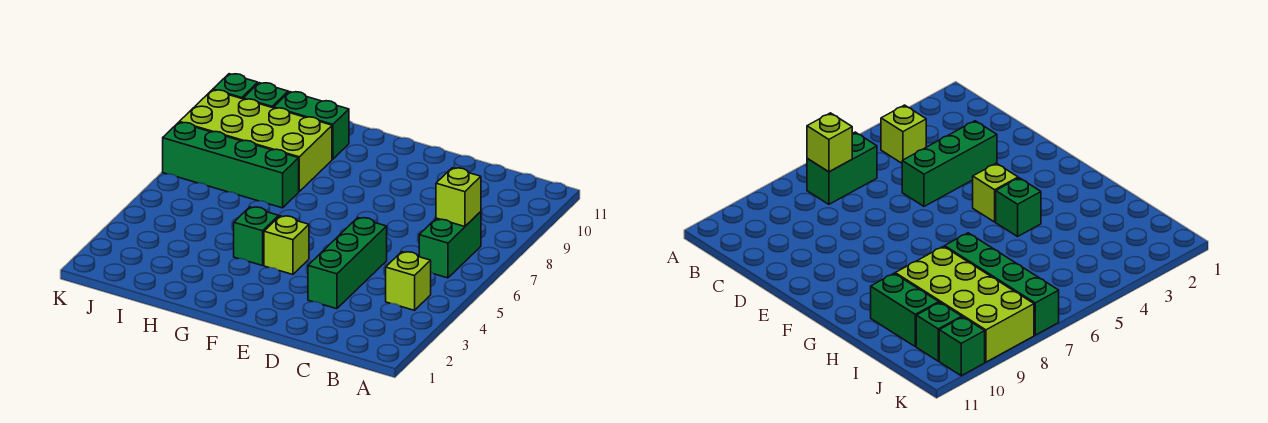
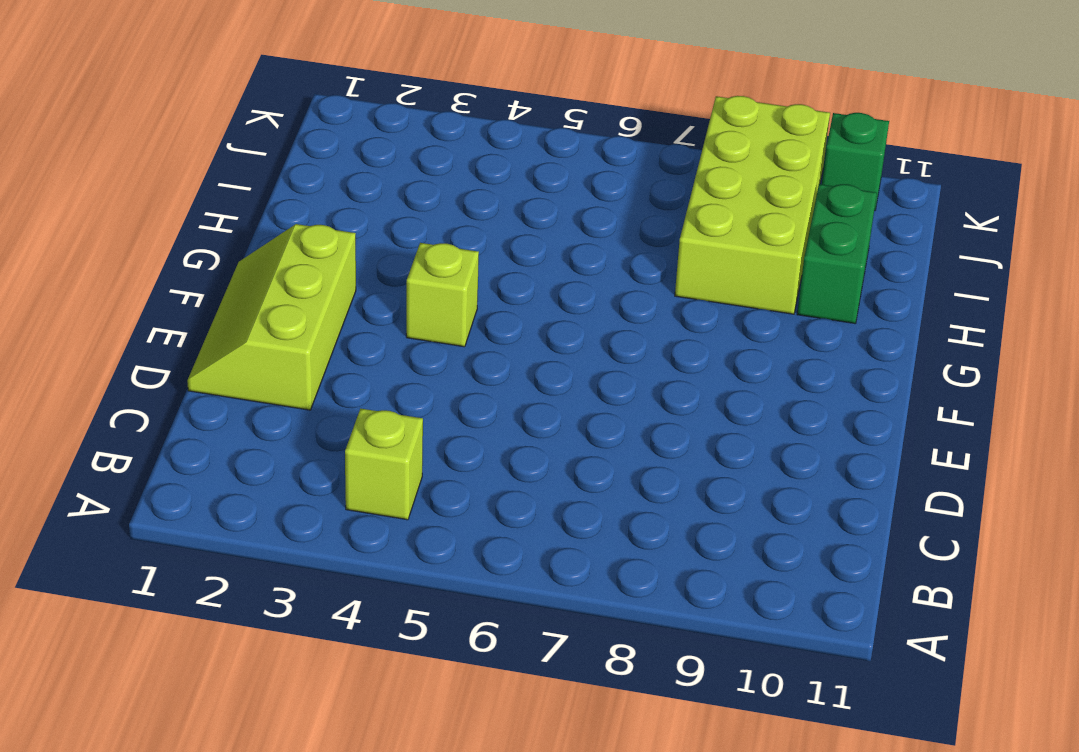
lime slope D1:F2 level 1 top 2 -> none
none -> green brick B6:B7 level 1
none -> green brick D3:D5 level 1

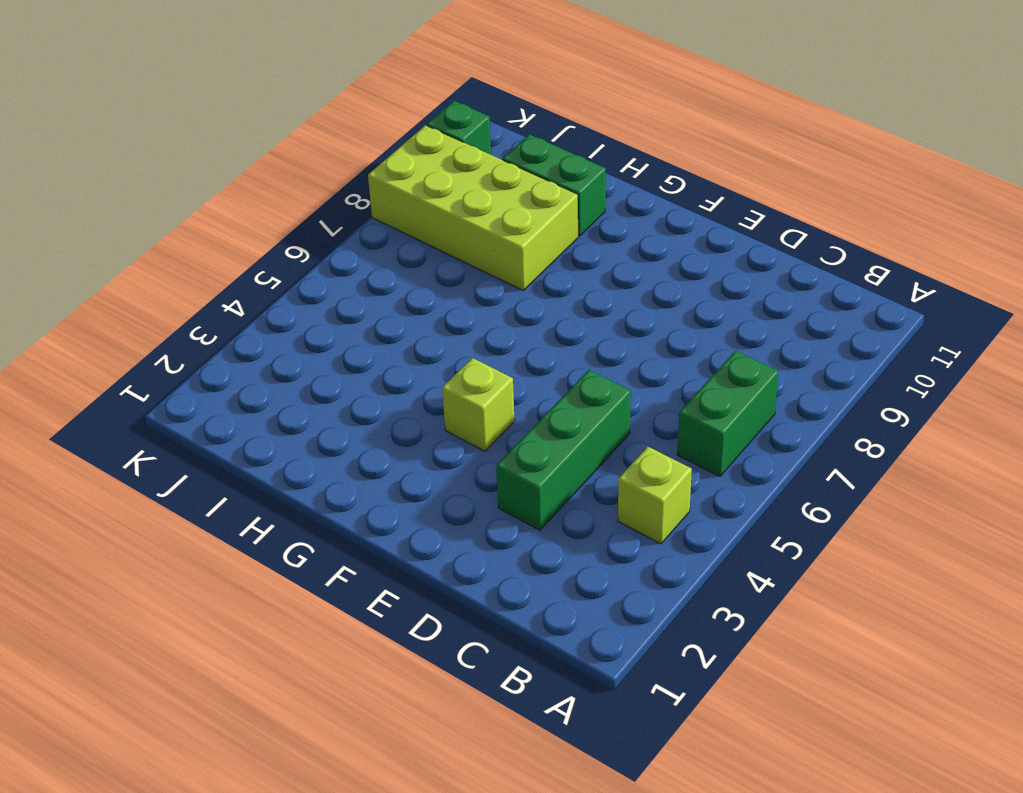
none -> green brick G4 level 1
none -> green brick H7:K7 level 1

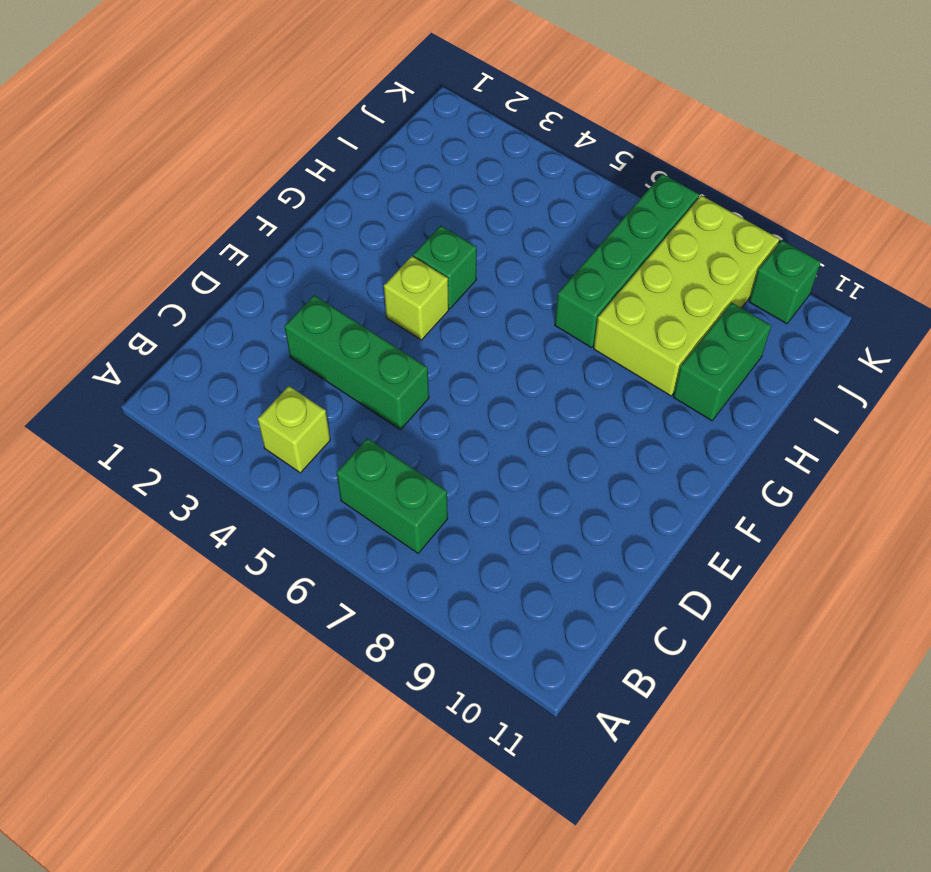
none -> green brick J10 level 1
none -> lime brick B7 level 2

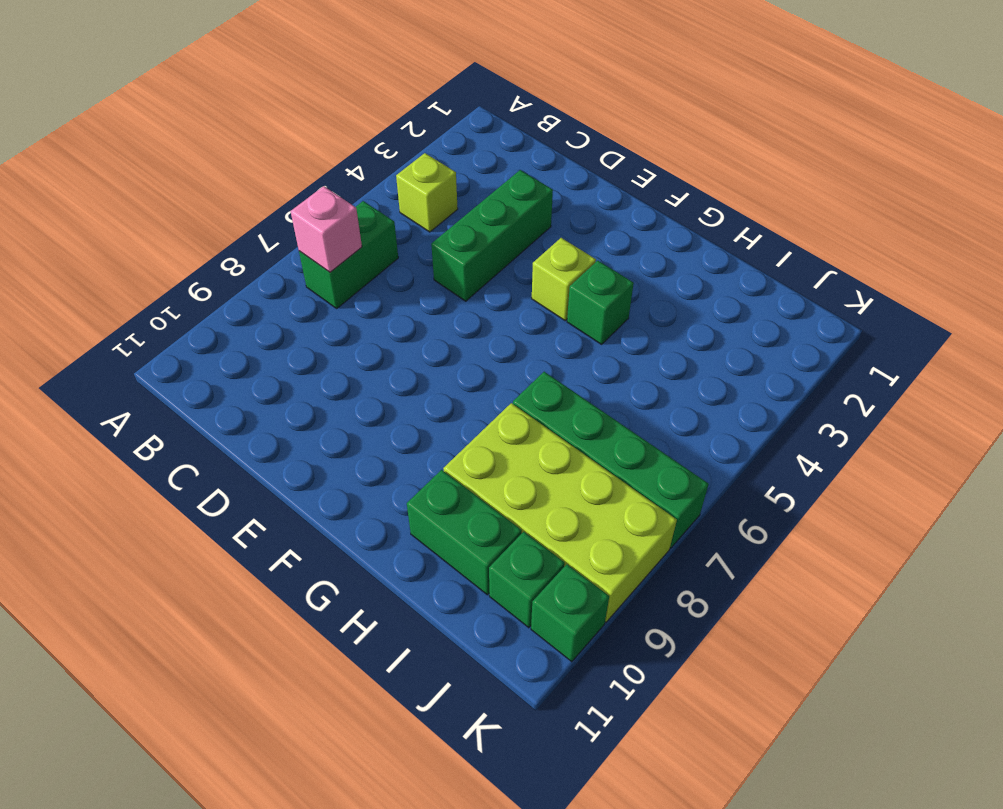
pink brick B7 level 2 -> lime brick B7 level 2

